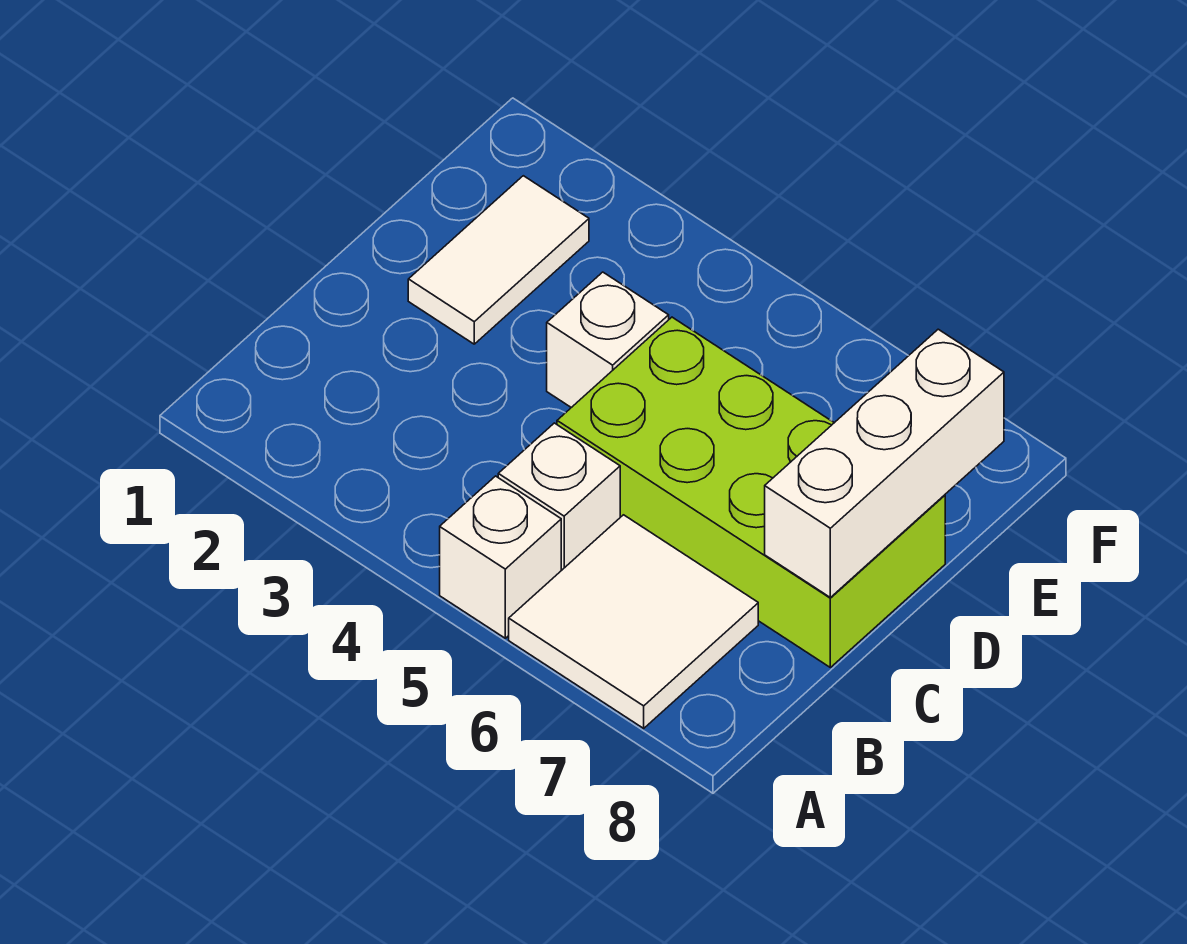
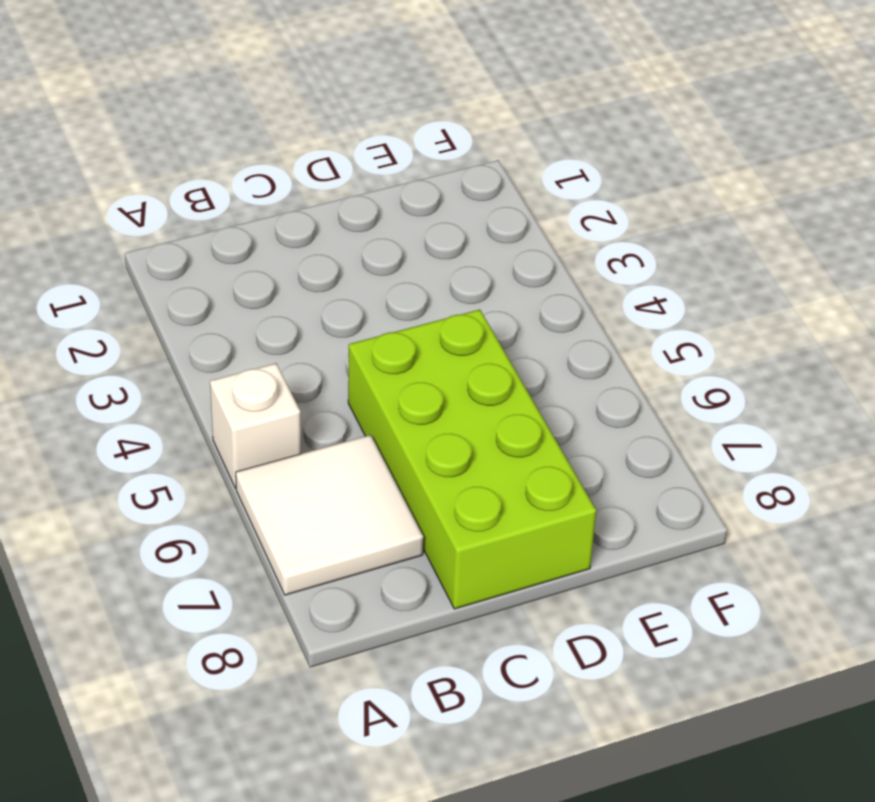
none -> white brick B5 level 1
none -> white tile D2:E2 level 1

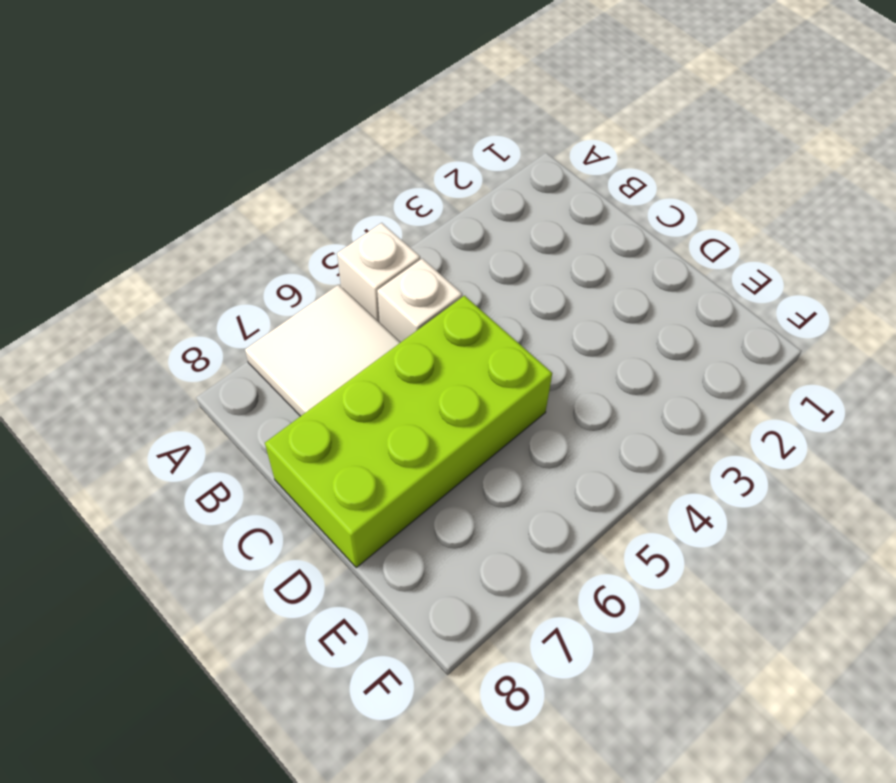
none -> white tile D2:E2 level 1
none -> white brick D4 level 1

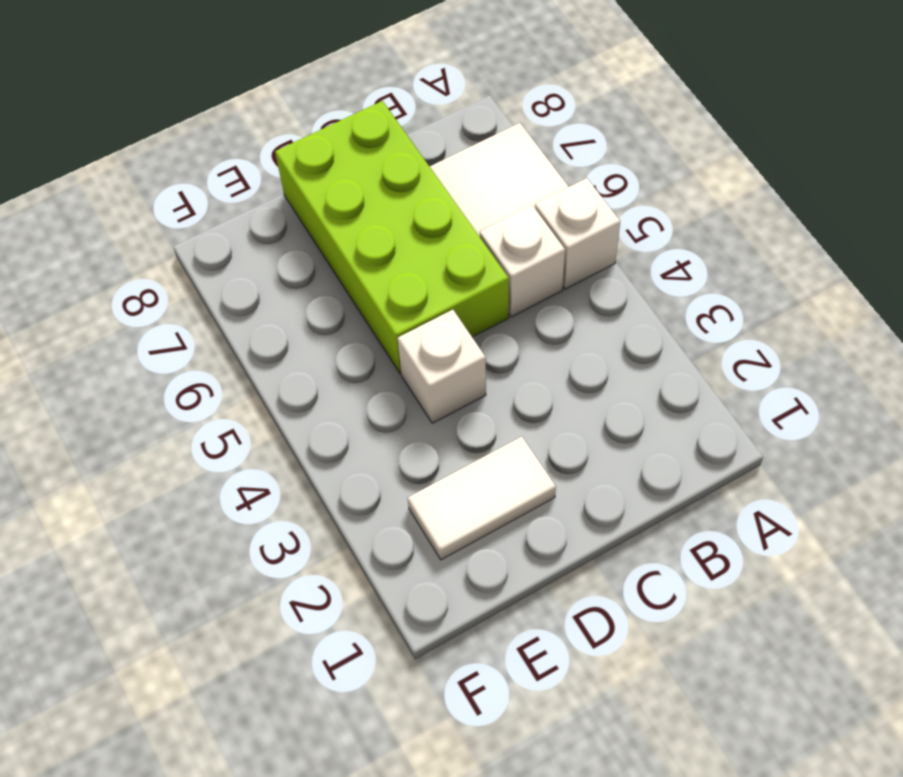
none -> white brick C8:E8 level 2

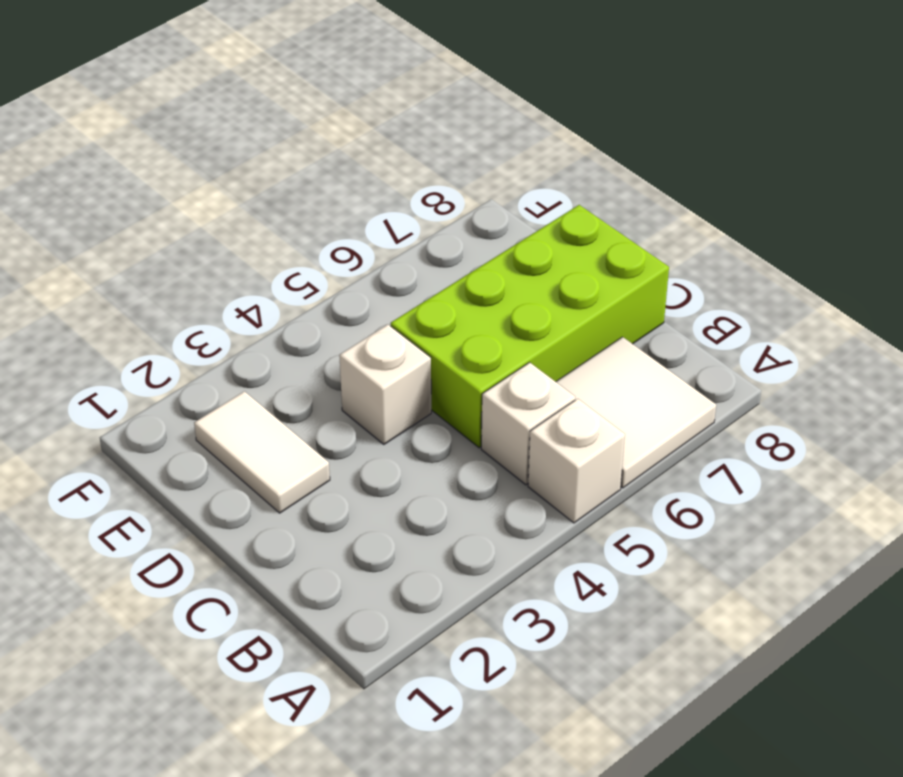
none -> white brick C8:E8 level 2

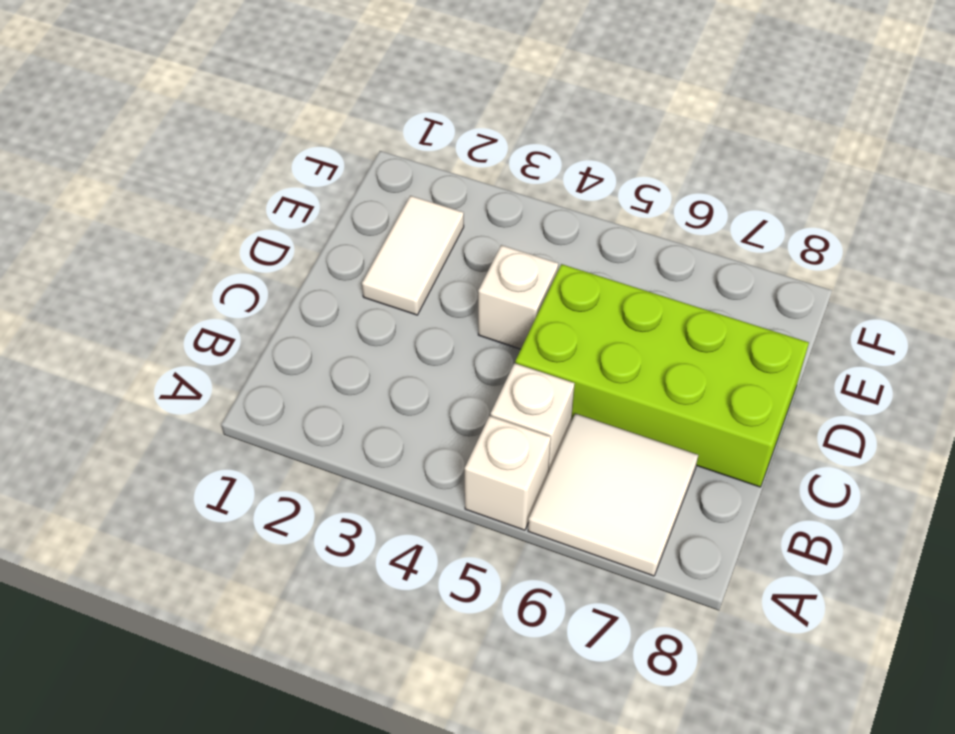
none -> white brick C8:E8 level 2

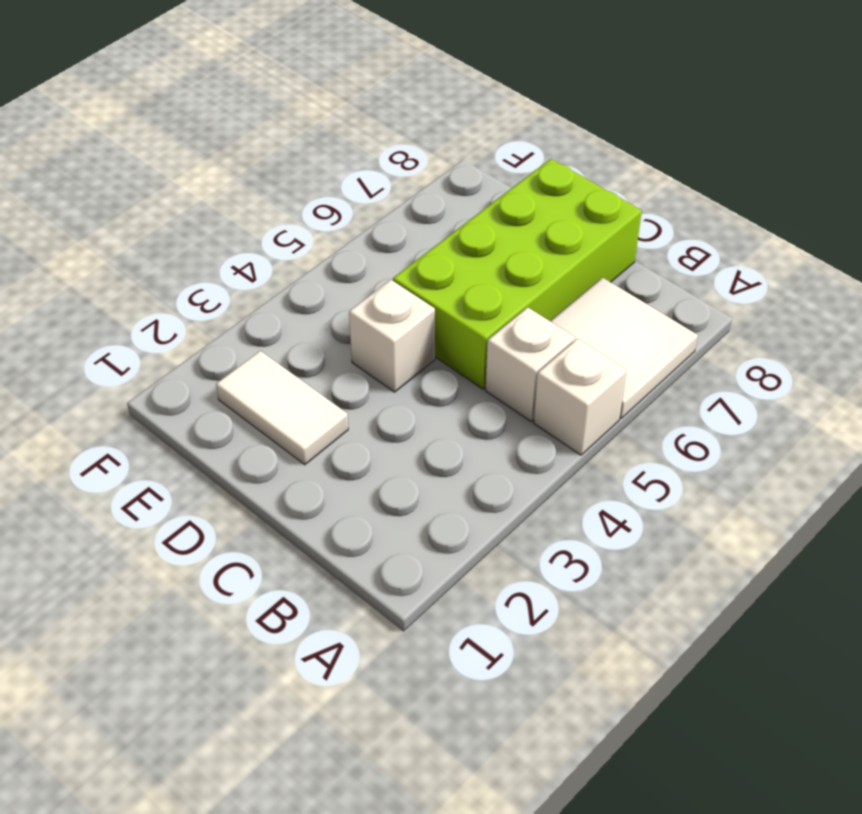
none -> white brick C8:E8 level 2

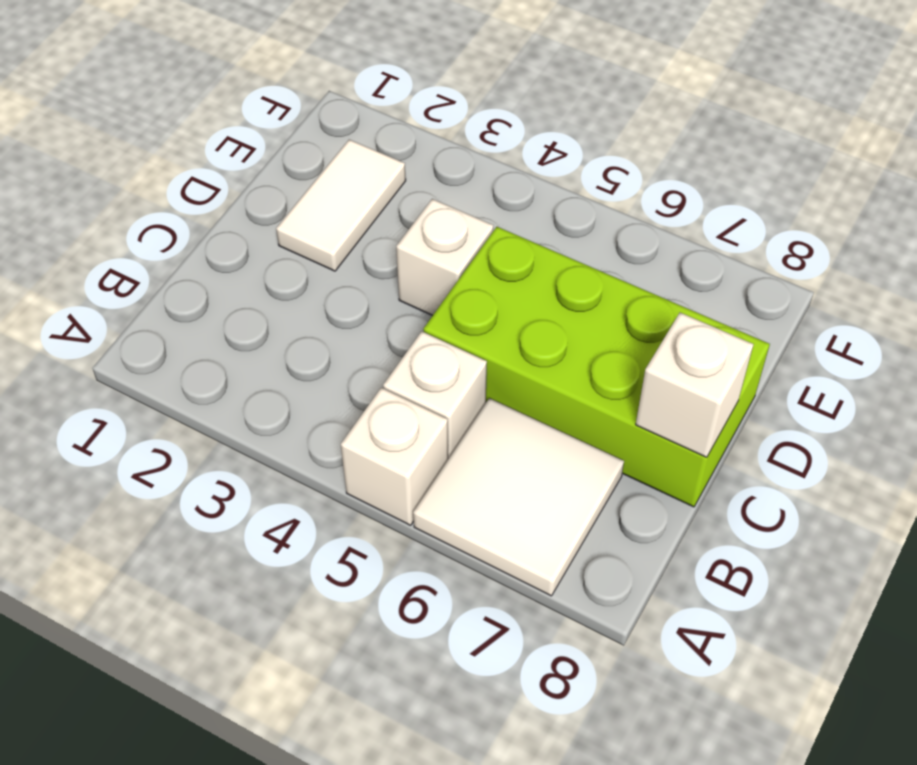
white brick C8 level 2 -> white brick C8:E8 level 2

